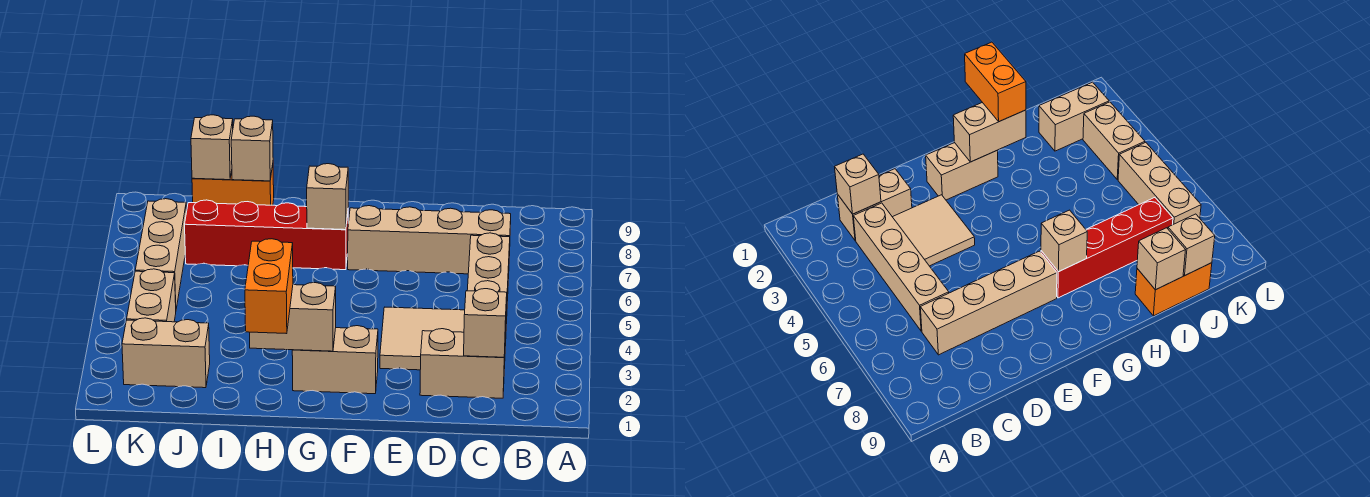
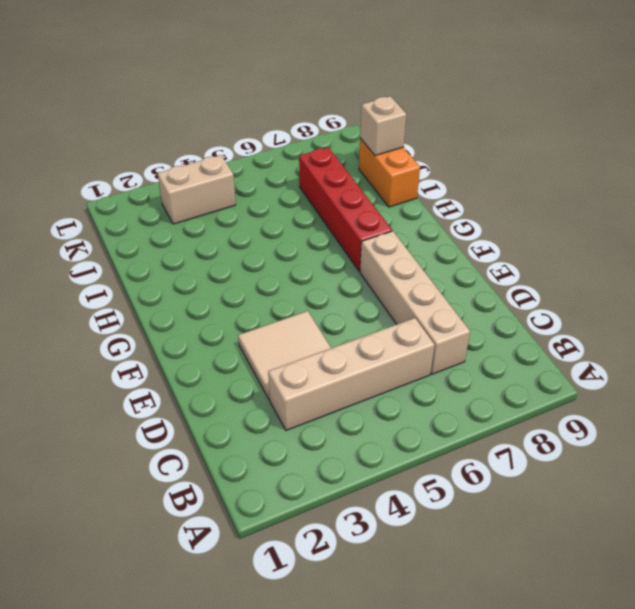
none -> tan brick C2:D2 level 1
none -> tan brick F2:G2 level 1
none -> tan brick J2:K2 level 1

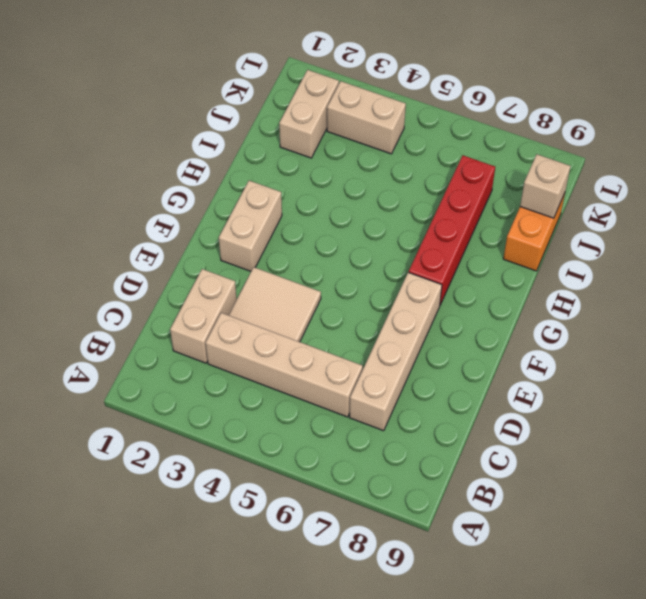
none -> tan brick K5:K7 level 1
none -> tan brick C2 level 2
none -> tan brick G2:H2 level 2

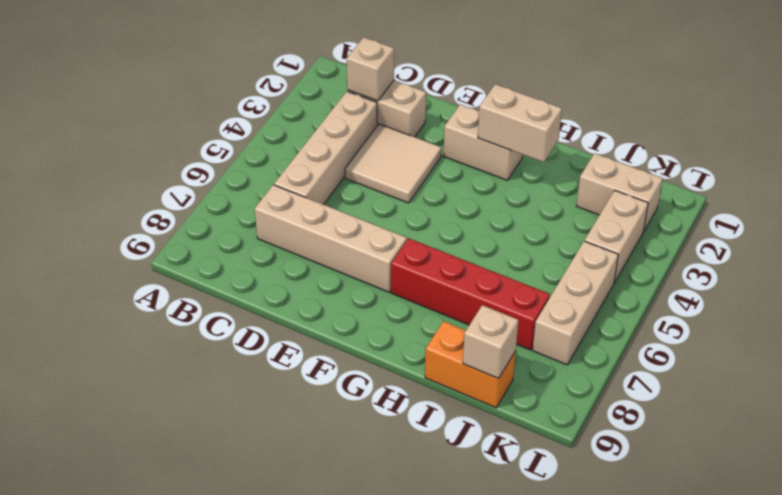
none -> tan brick G7 level 2
none -> tan brick I9 level 2
none -> orange brick H1:H2 level 3

